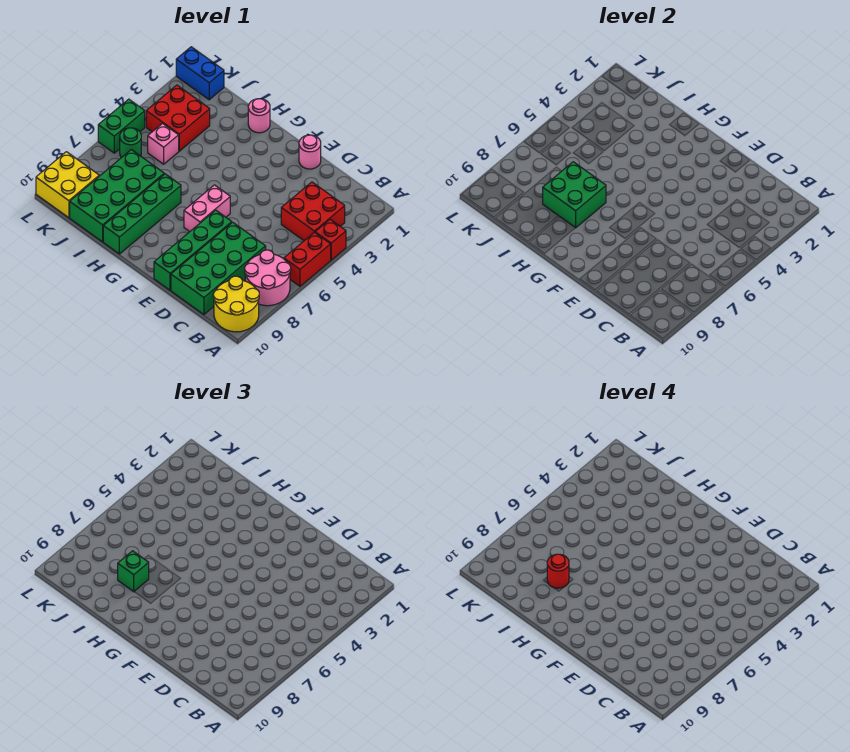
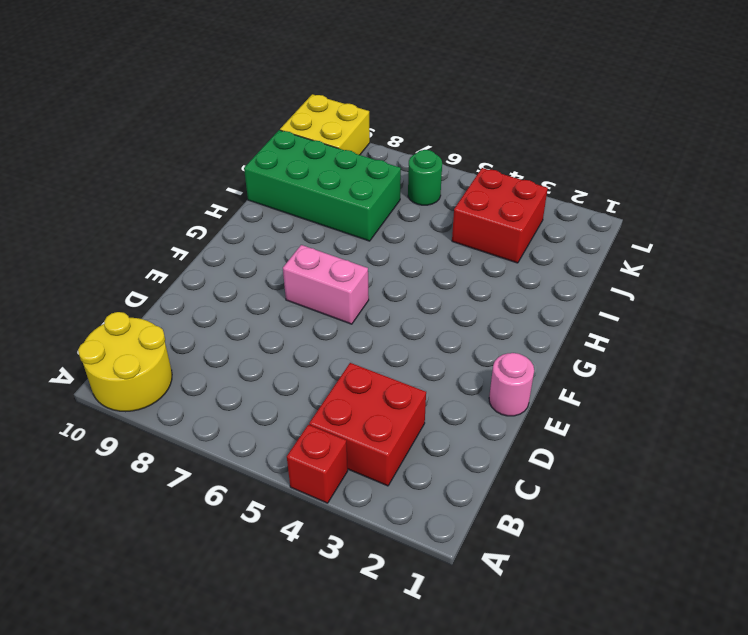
none -> red brick A5:A6 level 1
none -> pink round brick A7:B8 level 1
none -> green brick C7:D10 level 1

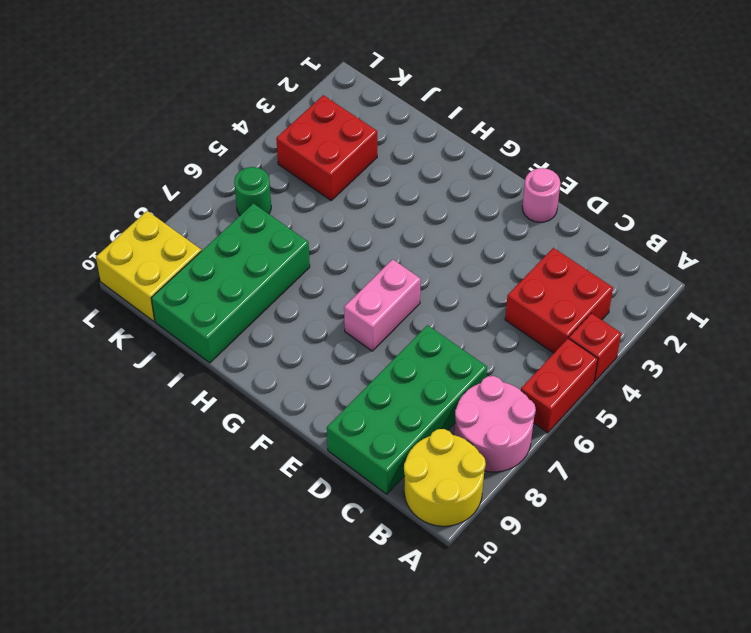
none -> green brick E7:E10 level 1
none -> pink round brick H1 level 1
none -> green brick H7:H10 level 1

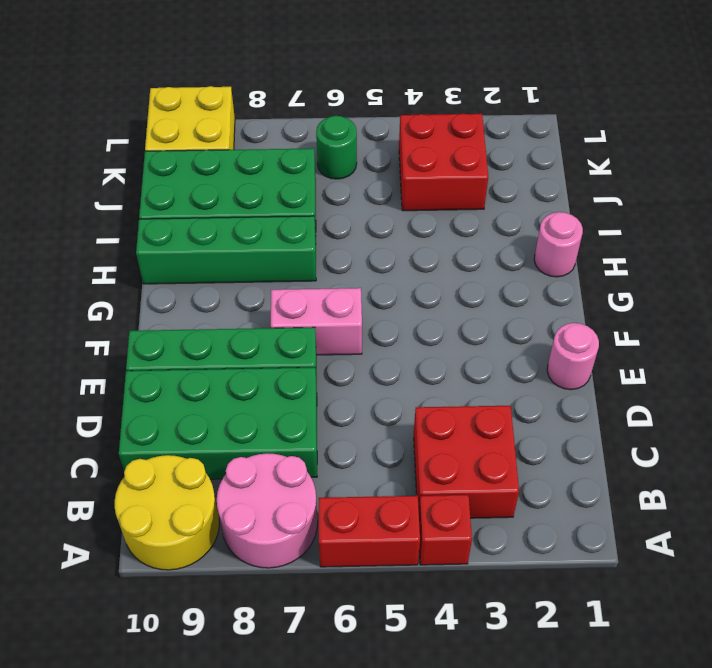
none -> pink brick J5 level 1
none -> blue brick K1:L1 level 1
none -> green brick L5:L6 level 1

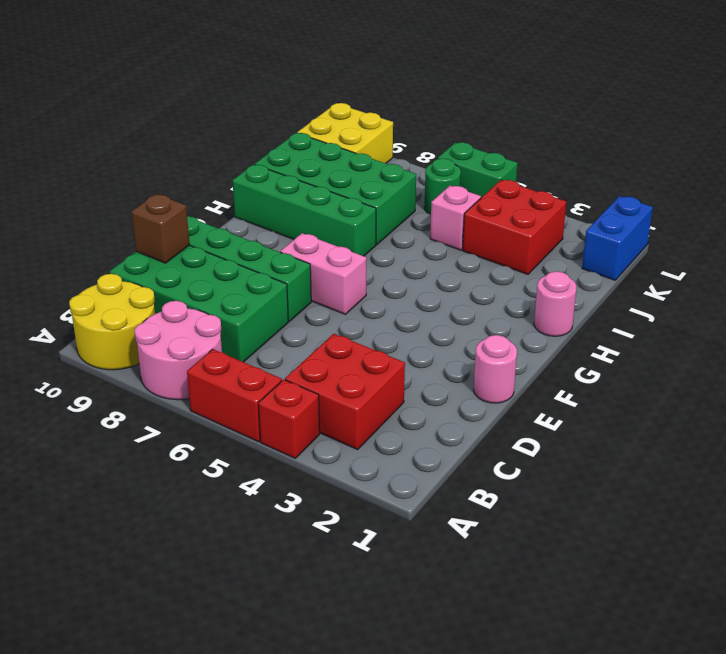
brown brick D10 level 2 -> none
none -> green brick H7:I8 level 2
none -> green brick I8 level 3
none -> red round brick I8 level 4

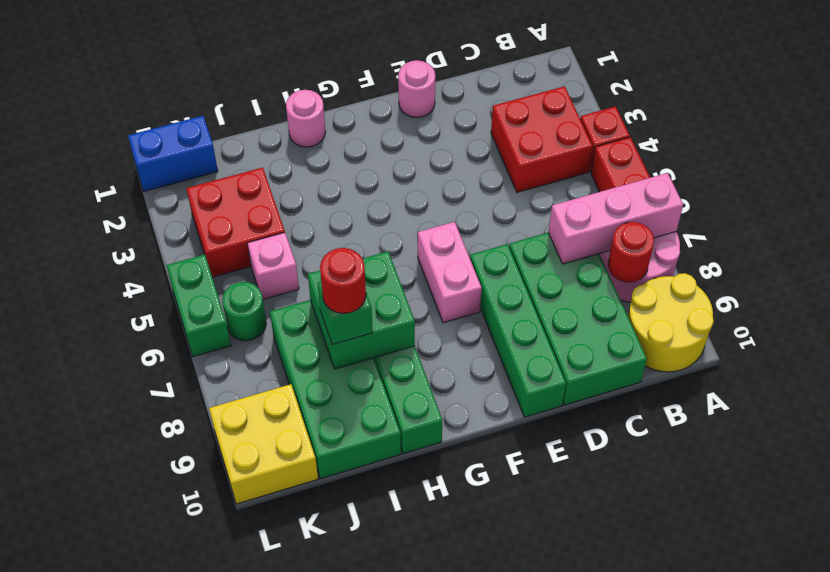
pink brick A7:C7 level 2 -> none
red round brick B8 level 2 -> none

